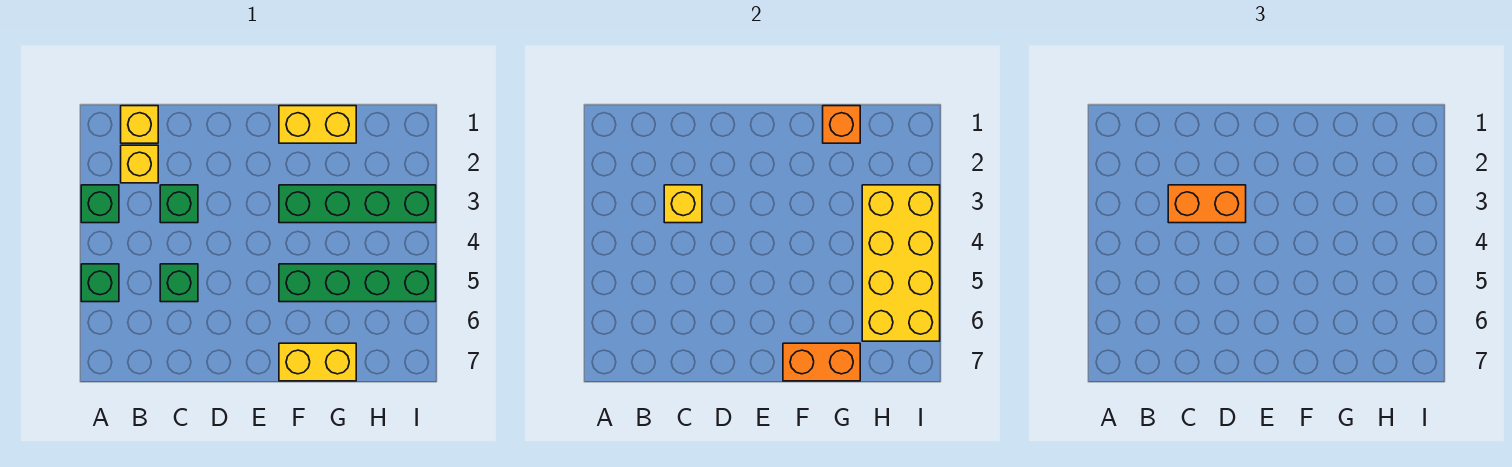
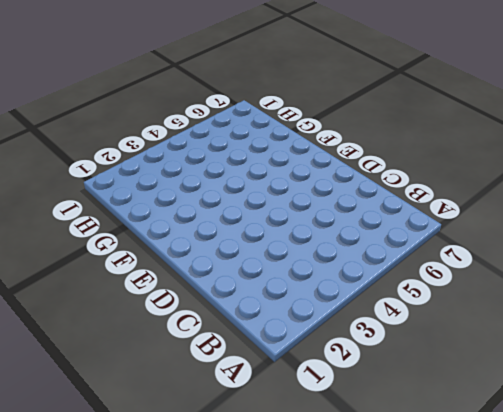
none -> green brick A3 level 1
none -> green brick A5 level 1
none -> yellow brick B1 level 1

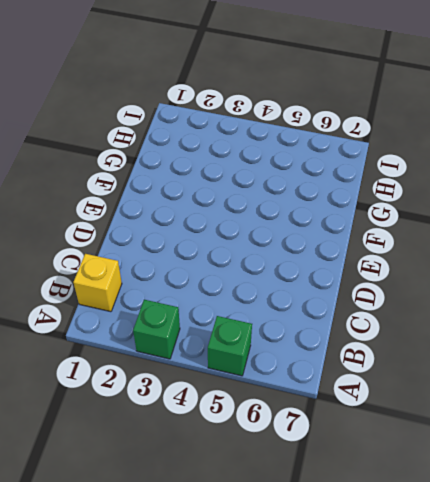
none -> yellow brick B2 level 1
none -> green brick C3 level 1
none -> green brick C5 level 1

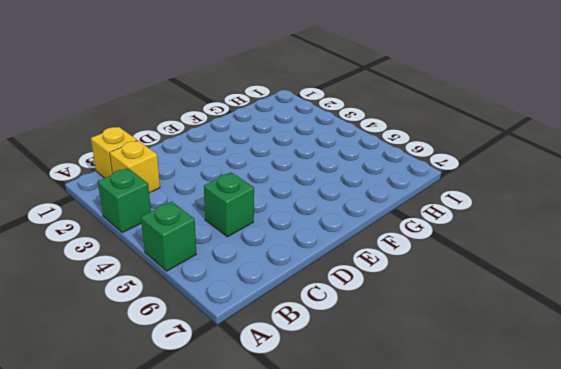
none -> green brick C3 level 1
none -> yellow brick F1:G1 level 1
none -> green brick F3:I3 level 1

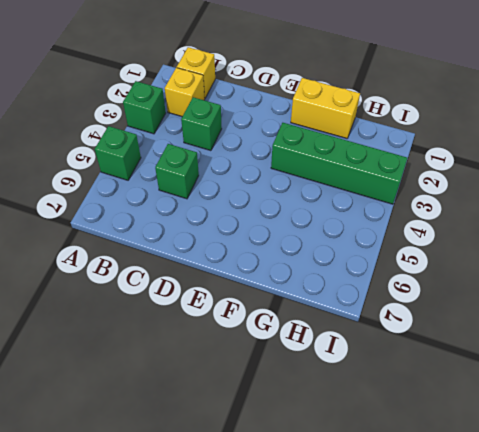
none -> green brick F5:I5 level 1
none -> yellow brick F7:G7 level 1
none -> yellow brick C3 level 2

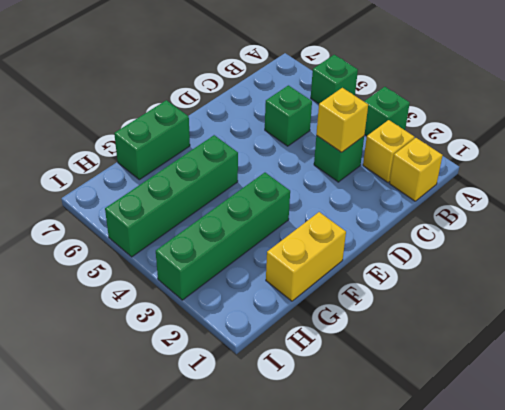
green brick F7:G7 level 1 -> yellow brick F7:G7 level 1
none -> orange brick F7:G7 level 2
none -> orange brick G1 level 2
none -> yellow brick H3:I6 level 2

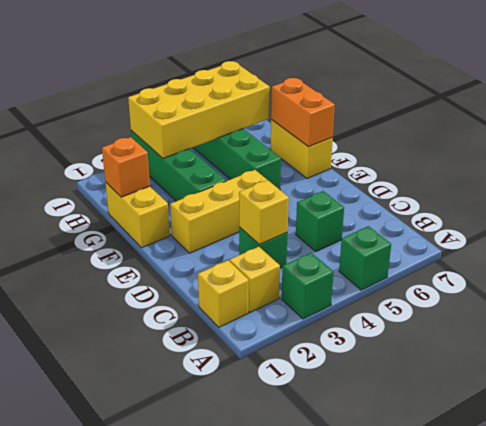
yellow brick E2:E4 level 1 -> none
none -> orange brick C3:D3 level 3

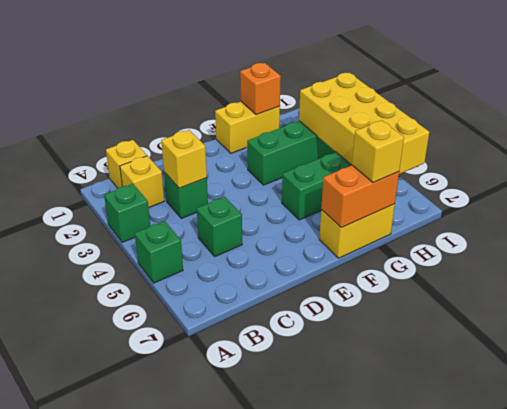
yellow brick G7 level 3 -> none
none -> orange brick C3:D3 level 3

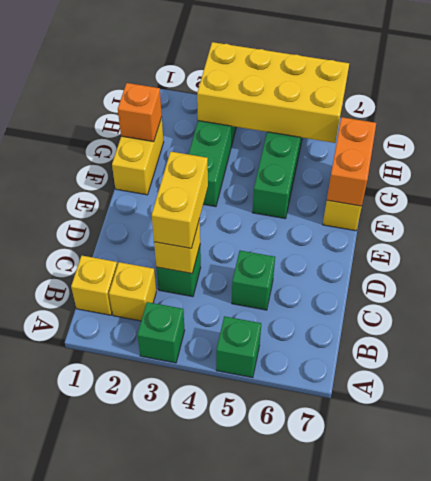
yellow brick C3:D3 level 3 -> orange brick C3:D3 level 3

